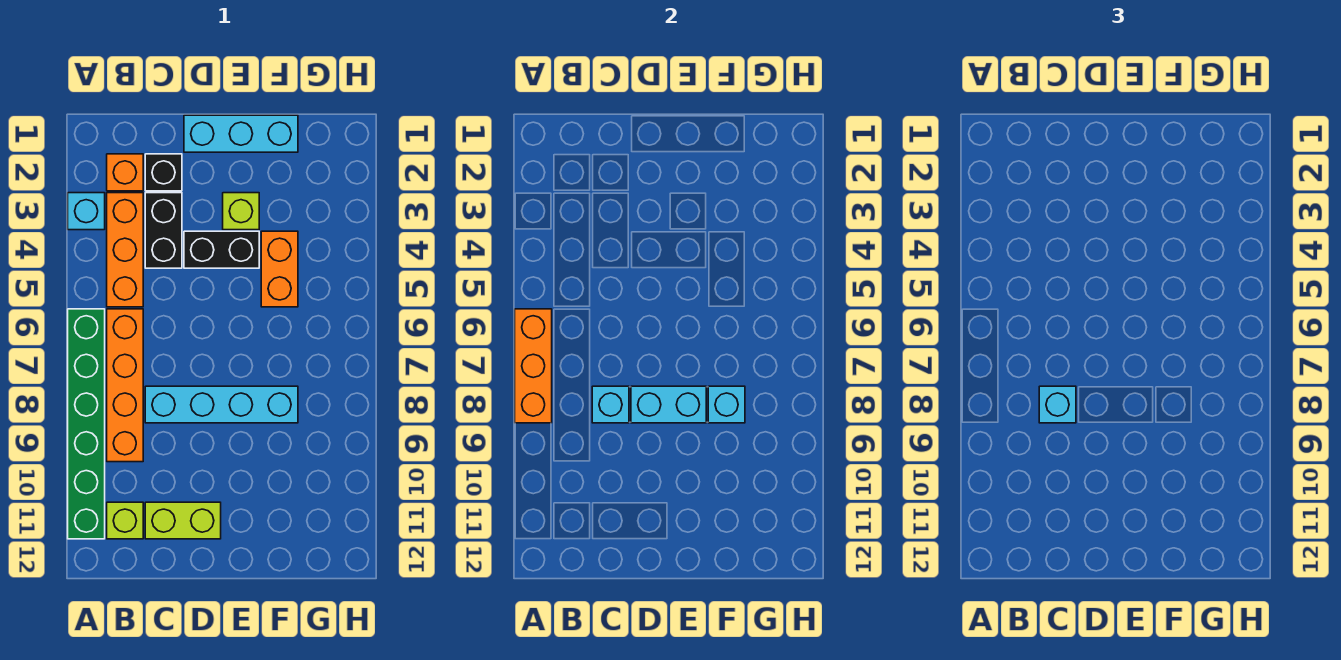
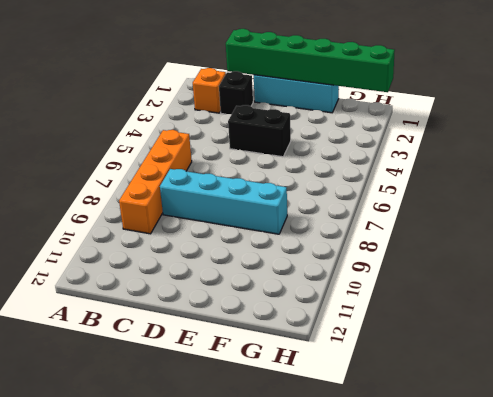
green brick C1:H1 level 2 -> green brick A6:A11 level 1
none -> cyan brick A3 level 1
none -> orange brick B3:B5 level 1
none -> lime brick B11 level 1

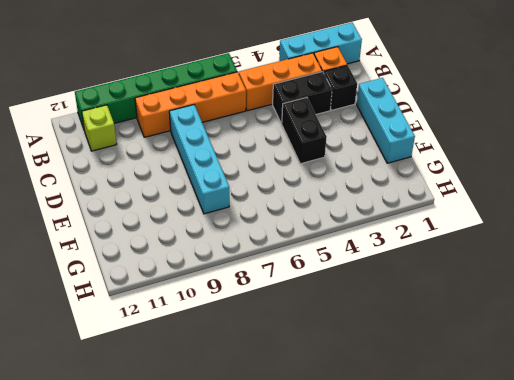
cyan brick A1:A3 level 1 -> cyan brick A3 level 1
none -> lime brick C11:D11 level 1
none -> lime brick E3 level 1
none -> orange brick F4:F5 level 1

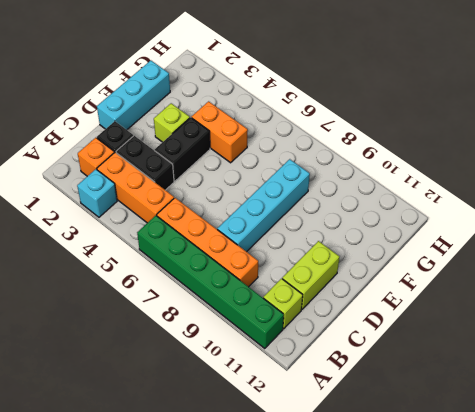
none -> orange brick A6:A8 level 2
none -> cyan brick C8 level 2
none -> cyan brick D8:E8 level 2

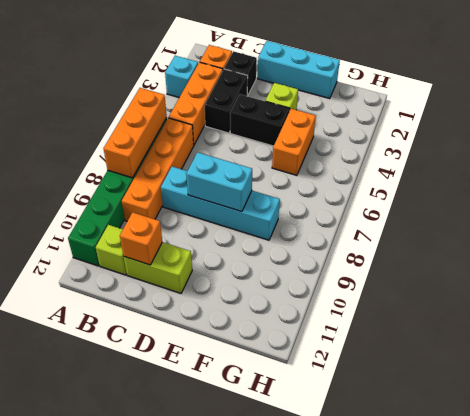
orange brick C11 level 2 -> none
none -> cyan brick C8 level 2
none -> cyan brick F8 level 2
none -> cyan brick C8 level 3

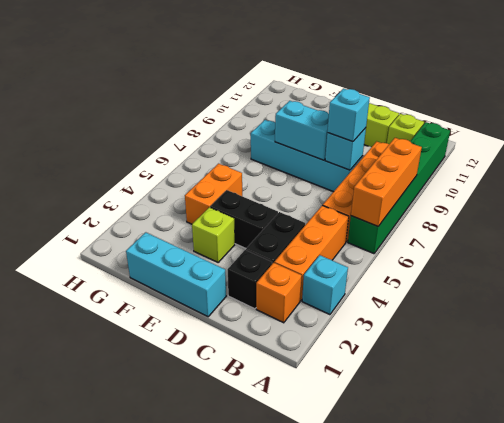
none -> cyan brick F8 level 2

